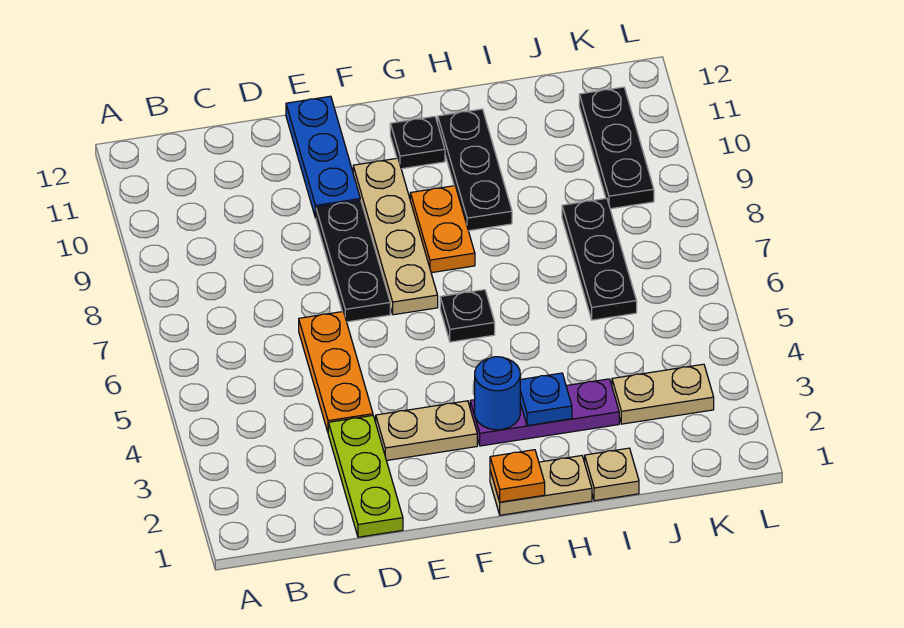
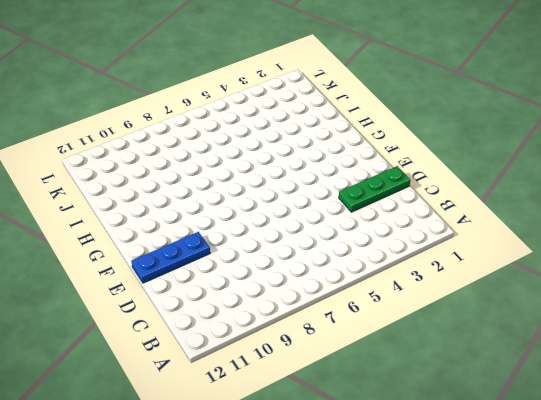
green plate D1:D3 level 1 -> lime plate D1:D3 level 1
none -> orange plate D4:D6 level 1
none -> tan plate E3:F3 level 1
none -> black plate E7:E9 level 1

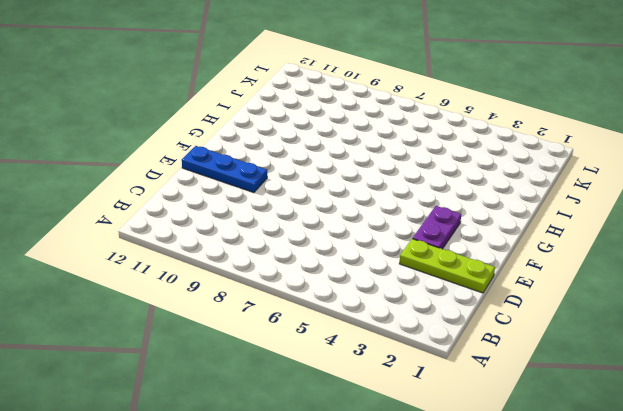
purple plate E3:F3 level 1 -> tan plate E3:F3 level 1
none -> orange plate D4:D6 level 1
none -> black plate E7:E9 level 1
none -> tan plate F7:F10 level 1

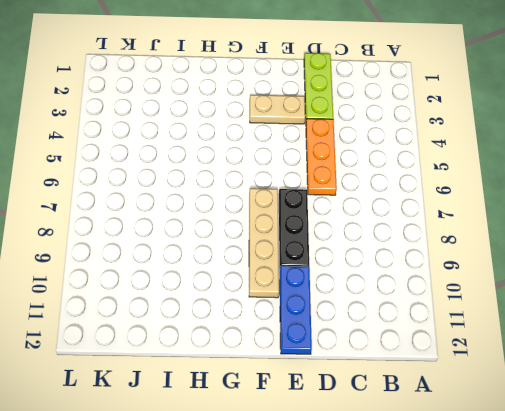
none -> tan plate G1:H1 level 1
none -> purple plate G3:I3 level 1
none -> black plate G6 level 1

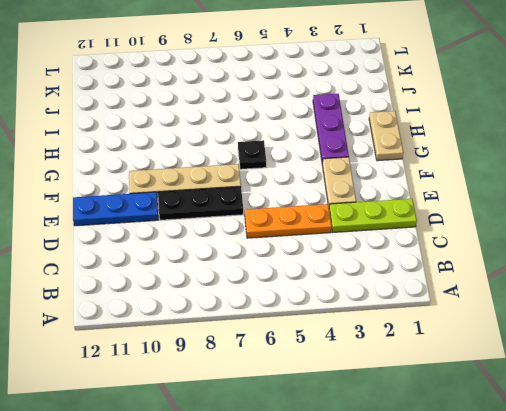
none -> orange plate G8:G9 level 1
none -> black plate G11 level 1
none -> black plate H9:H11 level 1

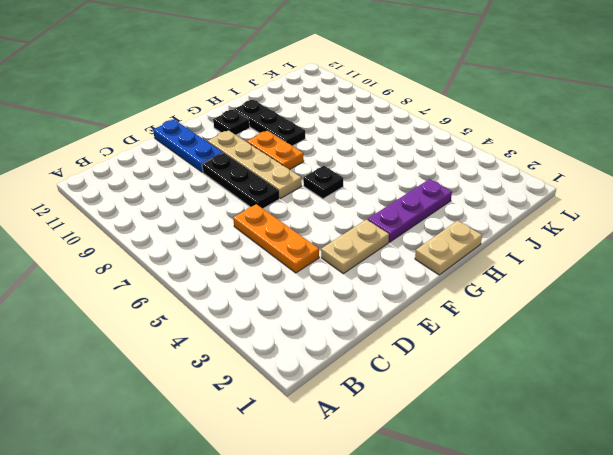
none -> lime plate D1:D3 level 1
none -> tan plate I1 level 1
none -> tan plate J3:K3 level 1

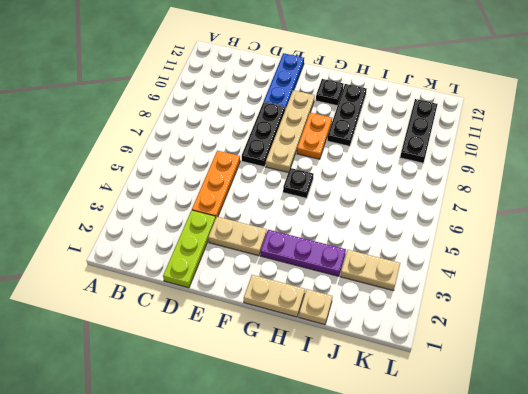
none -> black plate J6:J8 level 1
none -> orange plate G1 level 2
none -> blue round brick G3 level 2

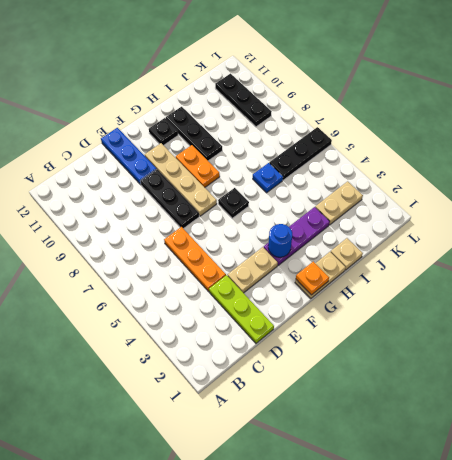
blue plate I6 level 1 -> blue plate H3 level 2
black plate J6:L6 level 1 -> black plate J6:J8 level 1

